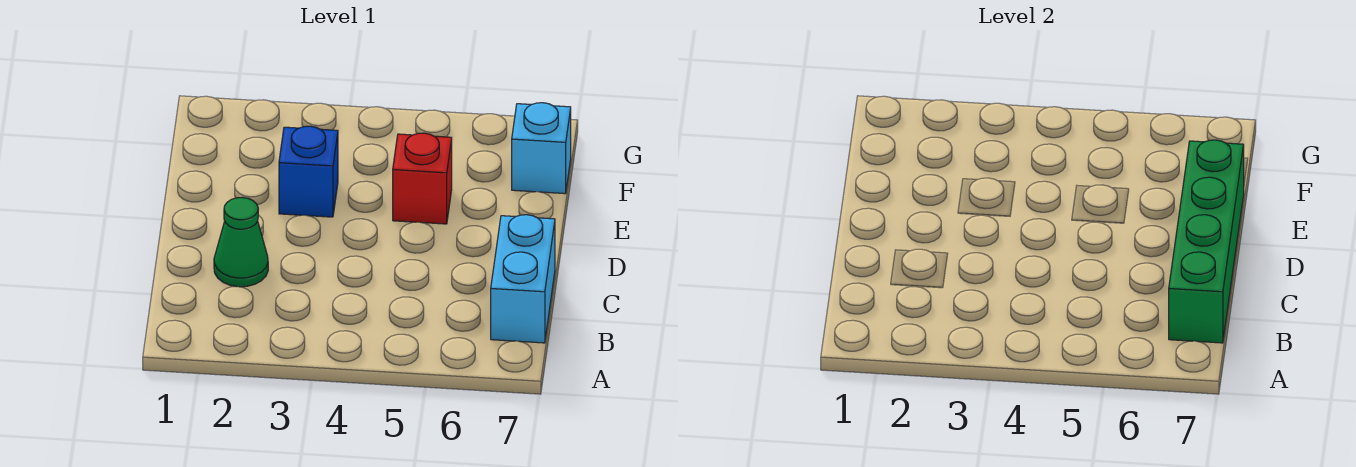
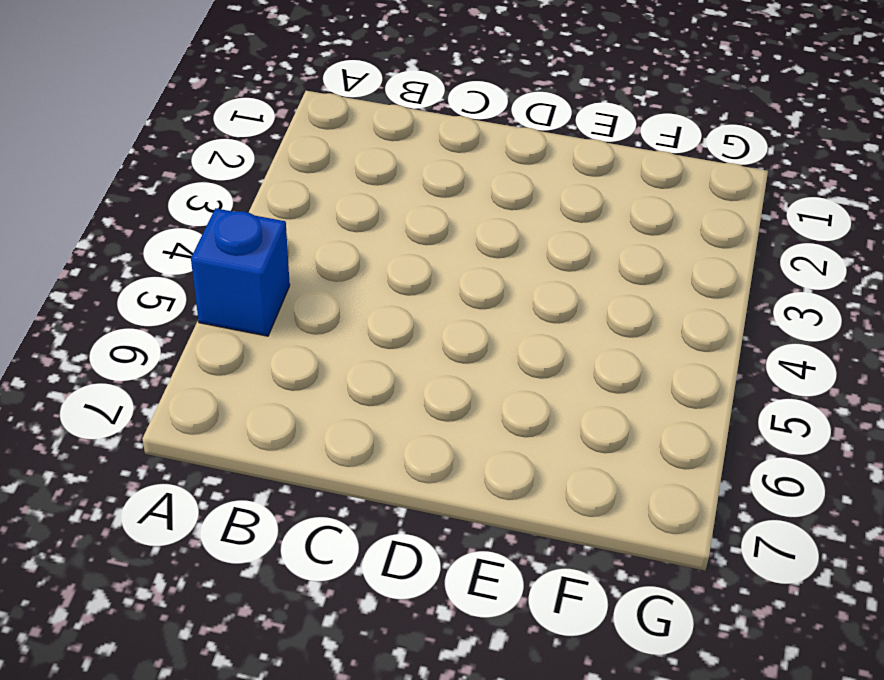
blue brick A5 level 1 -> blue brick E3 level 1
none -> cyan brick B7:C7 level 1
none -> green cone C2 level 1

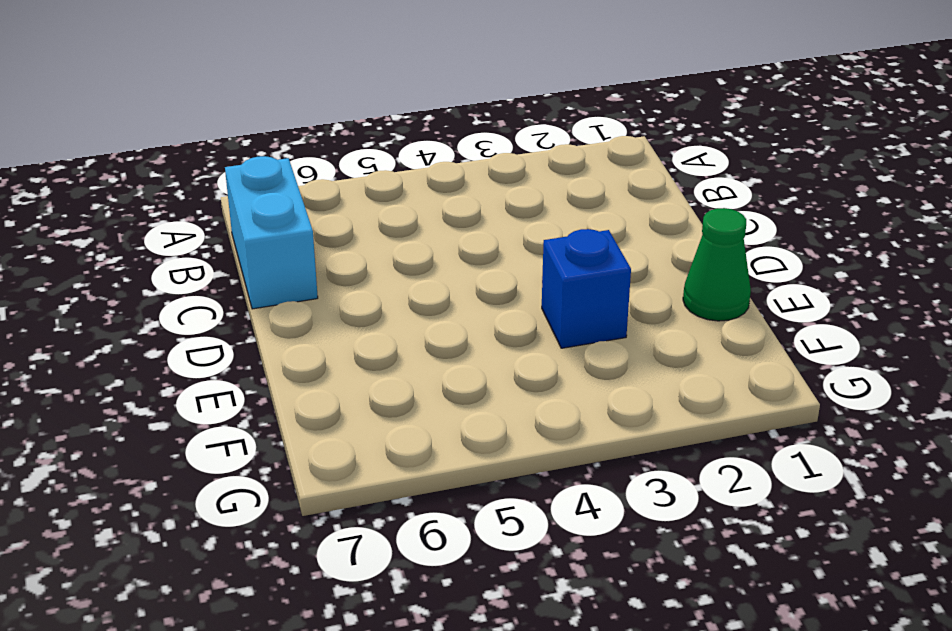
green cone E1 level 1 -> green cone C2 level 1
none -> red brick E5 level 1
none -> cyan brick F7 level 1

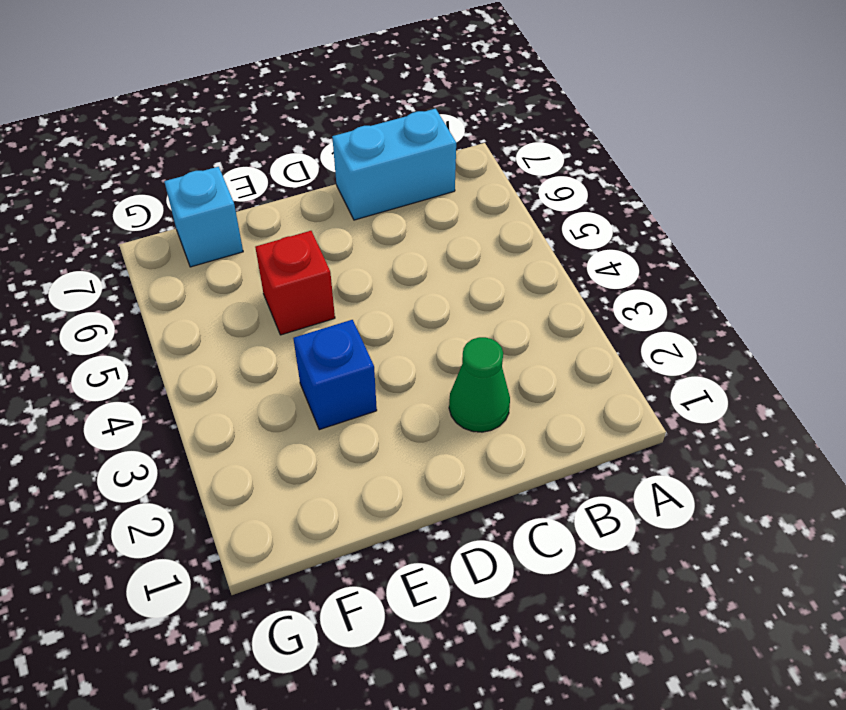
none -> green brick B7:E7 level 2

